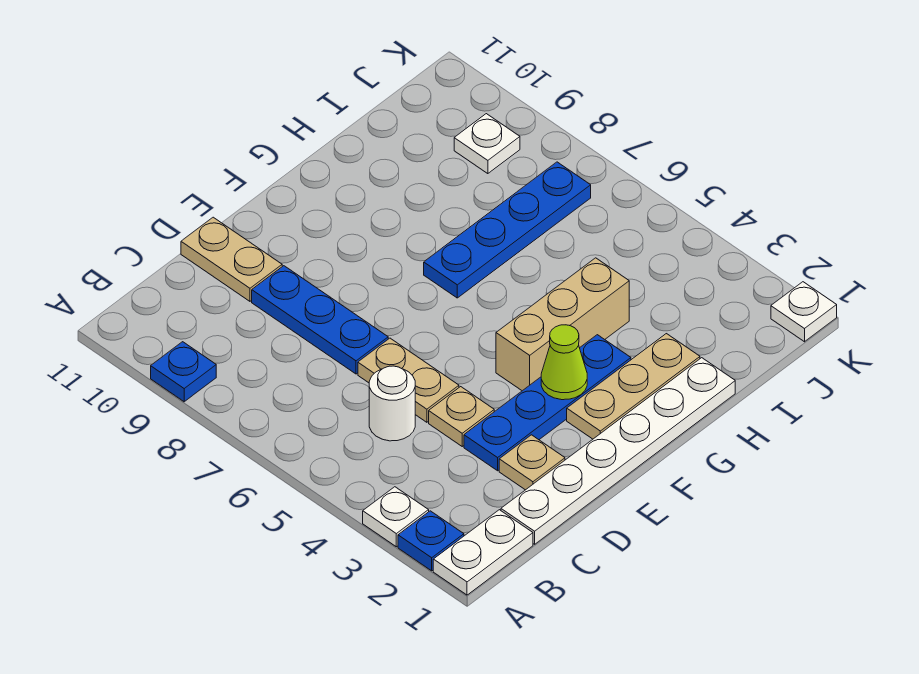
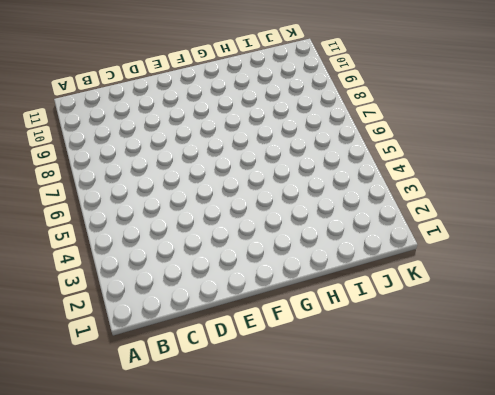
none -> white plate A1:B1 level 1
none -> blue plate A2 level 1
none -> white plate A3 level 1

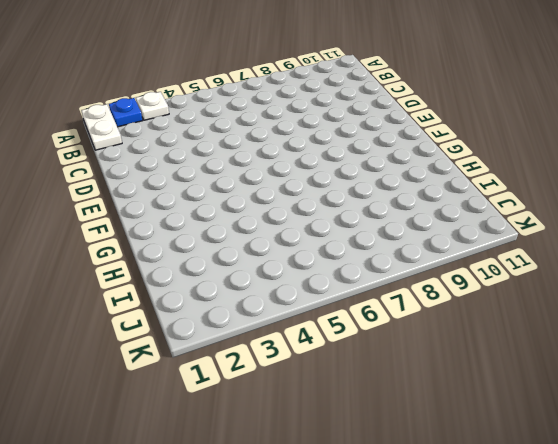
none -> blue plate A9 level 1
none -> white plate C1:H1 level 1
none -> white round brick C5 level 1

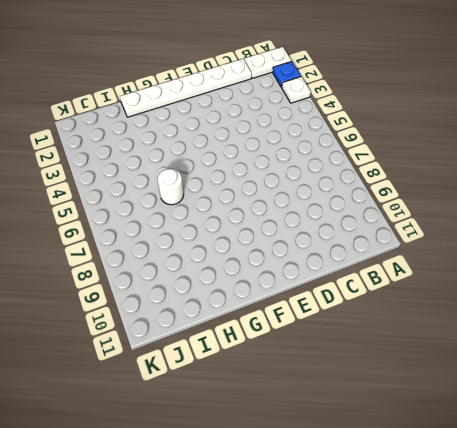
white round brick H6 level 1 -> white round brick C5 level 1
none -> blue plate A9 level 1
none -> tan plate D2 level 1
none -> blue plate D3:G3 level 1

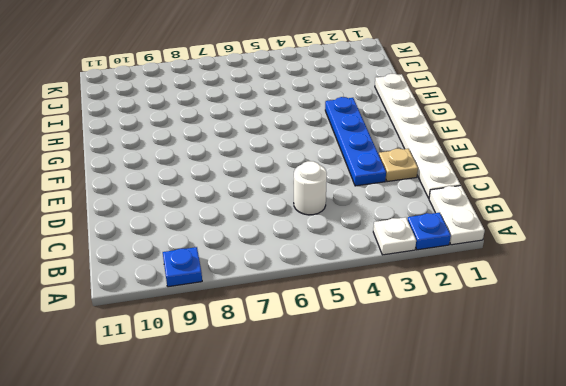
none -> tan plate D4 level 1
none -> tan plate D5:D6 level 1
none -> blue plate D7:D9 level 1

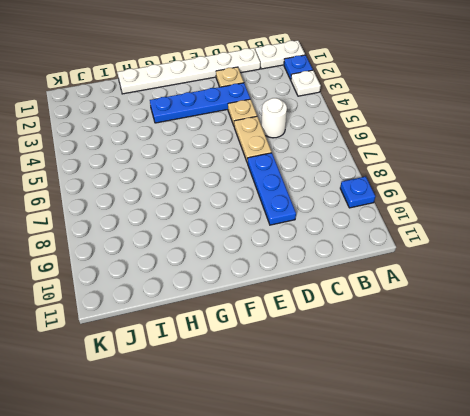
none -> tan plate D10:D11 level 1
none -> tan plate F2:H2 level 1
none -> tan brick F4:H4 level 1

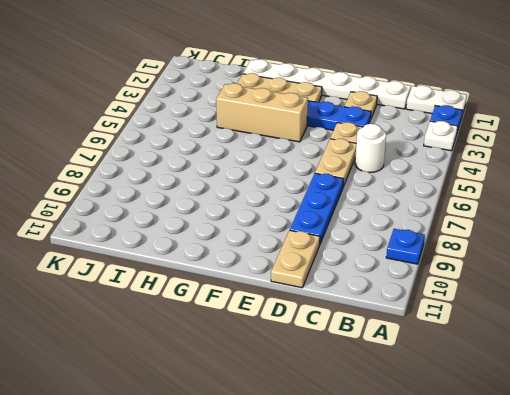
none -> blue plate G7:J7 level 1
none -> white plate J9 level 1
none -> white plate K1 level 1

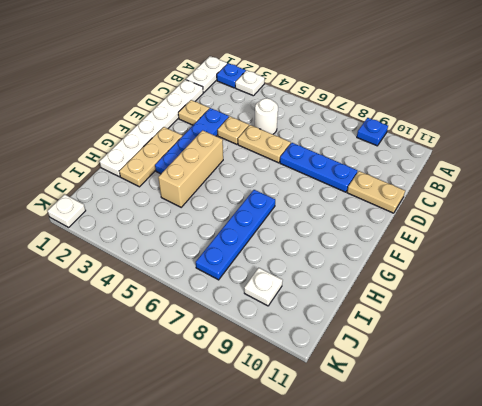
none -> lime cone F3 level 2

